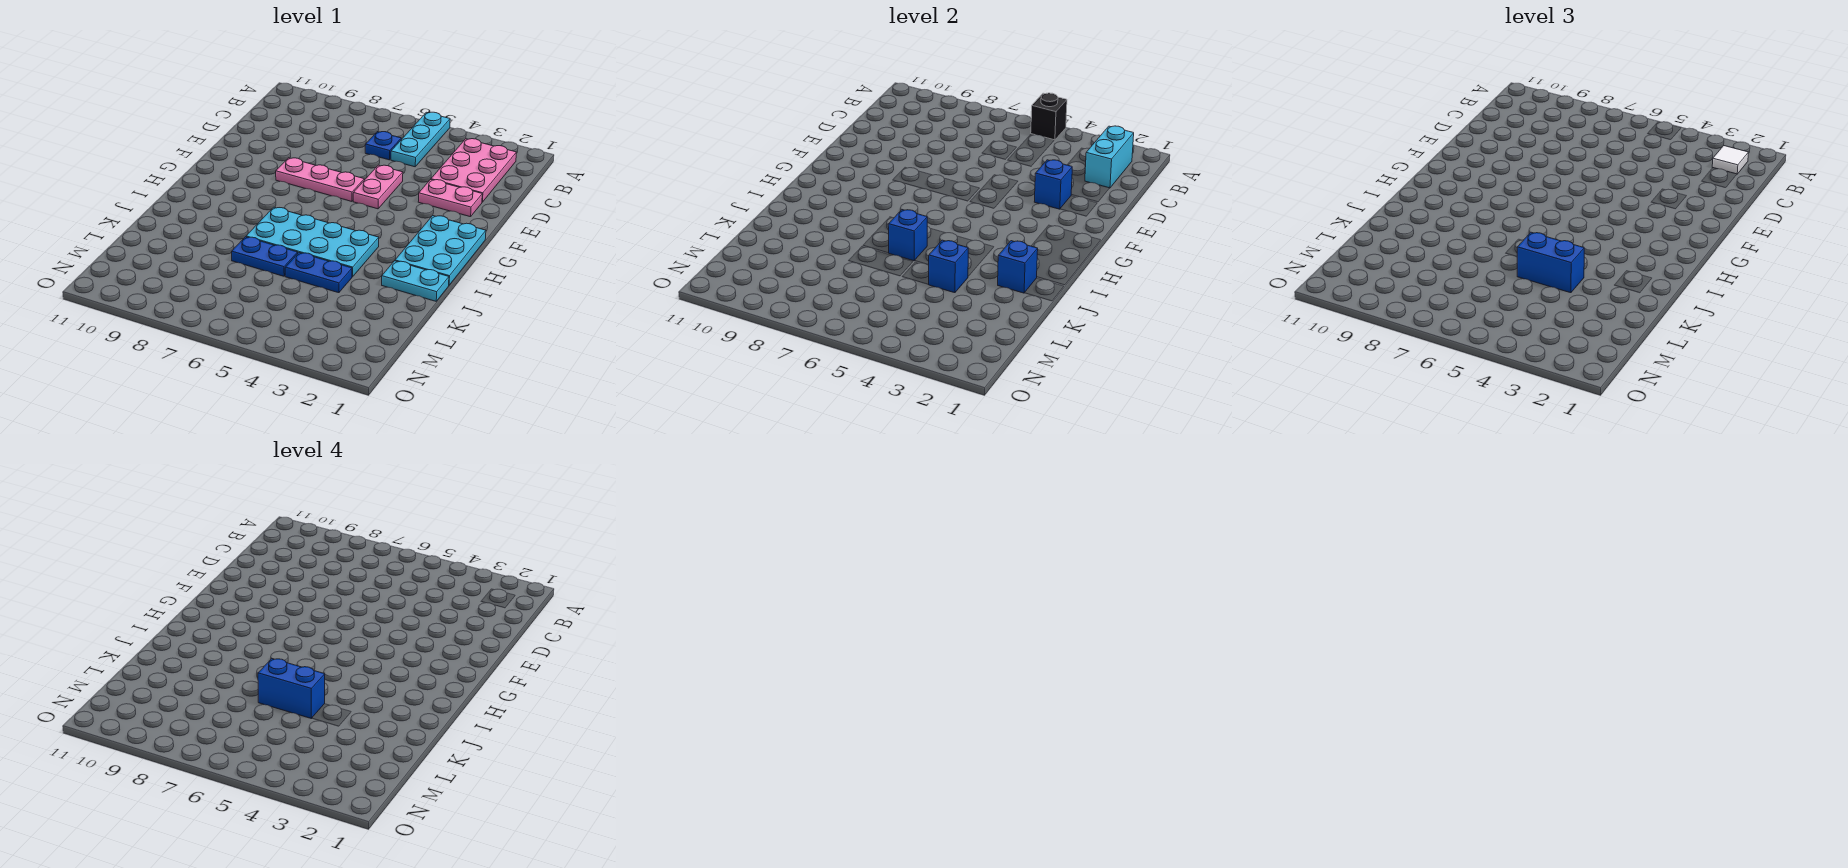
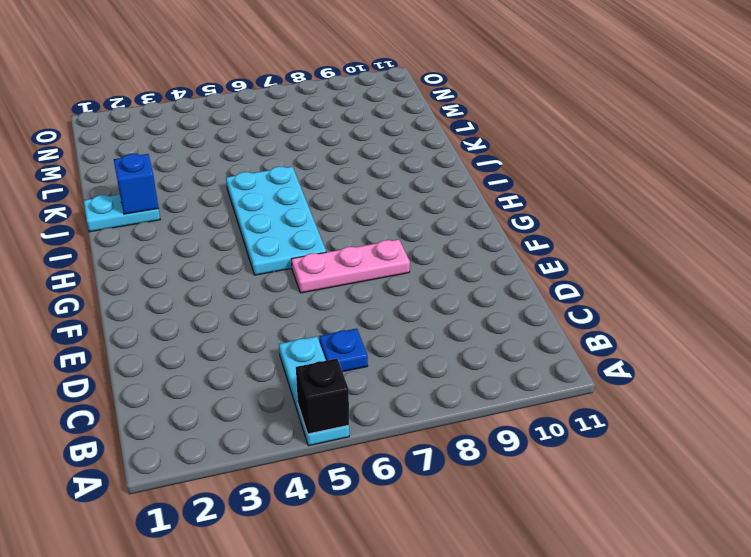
cyan plate G5:J6 level 1 -> cyan plate I4:J7 level 1
none -> pink plate B2:D3 level 1
none -> pink plate E2:E3 level 1
none -> pink plate E5:F5 level 1

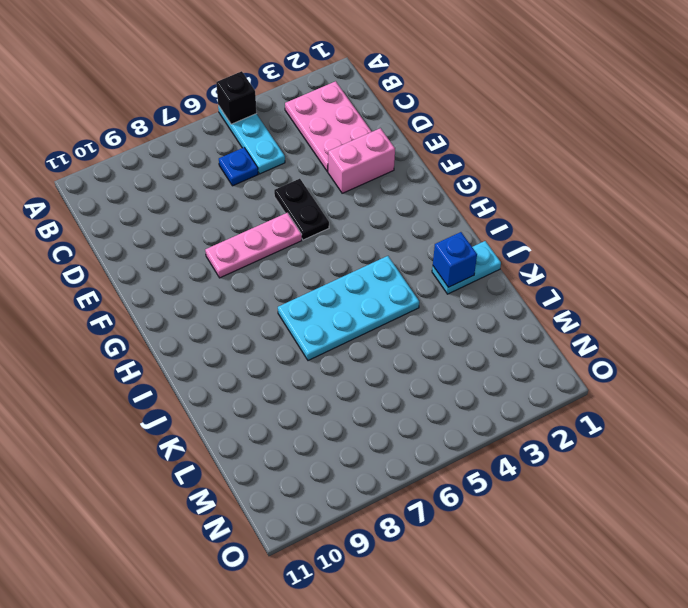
pink brick E2:E3 level 1 -> pink plate E2:E3 level 1
black plate E5:F5 level 1 -> pink plate E5:F5 level 1
none -> cyan plate G1:I2 level 1
none -> blue plate K4:K5 level 1
none -> blue plate K6:K7 level 1

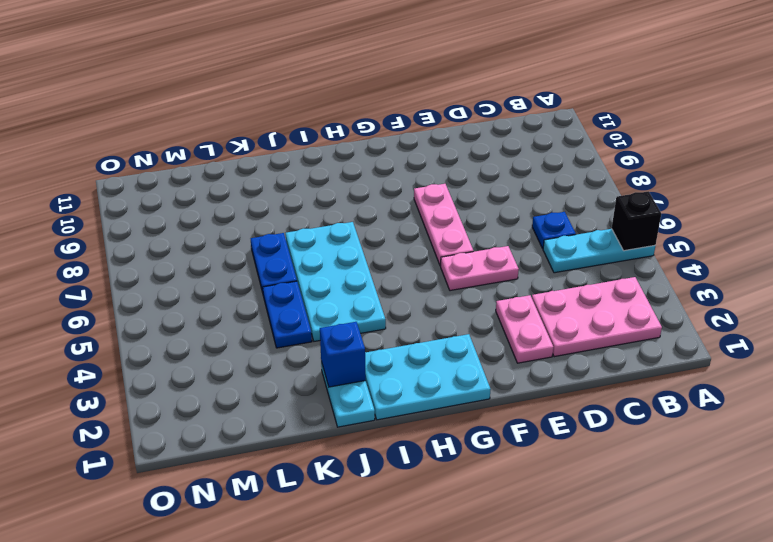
none -> cyan brick B2:C2 level 2
none -> blue brick E3 level 2
none -> blue brick J6 level 2

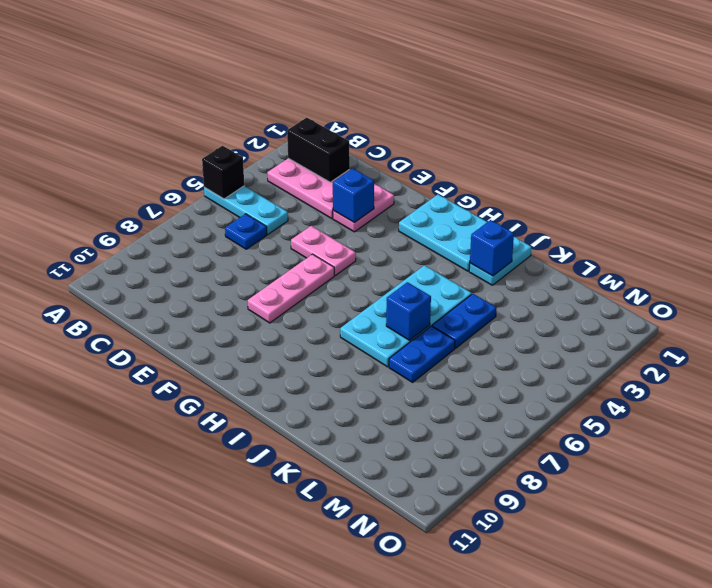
black brick B2:C2 level 2 -> cyan brick B2:C2 level 2
none -> blue brick K4 level 2
none -> white tile B2 level 3
none -> blue brick K4:K5 level 3

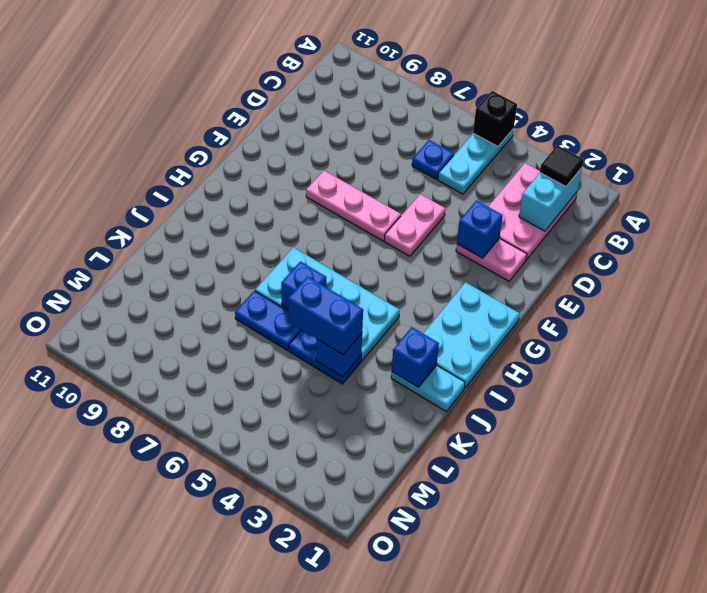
black tile B2 level 3 -> white tile B2 level 3
none -> blue brick K5:K6 level 4

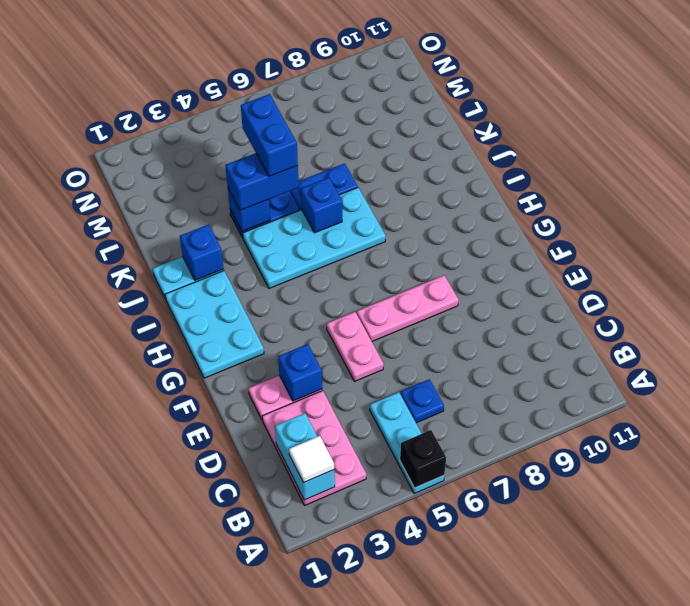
blue brick K5:L5 level 4 -> blue brick K5:K6 level 4

